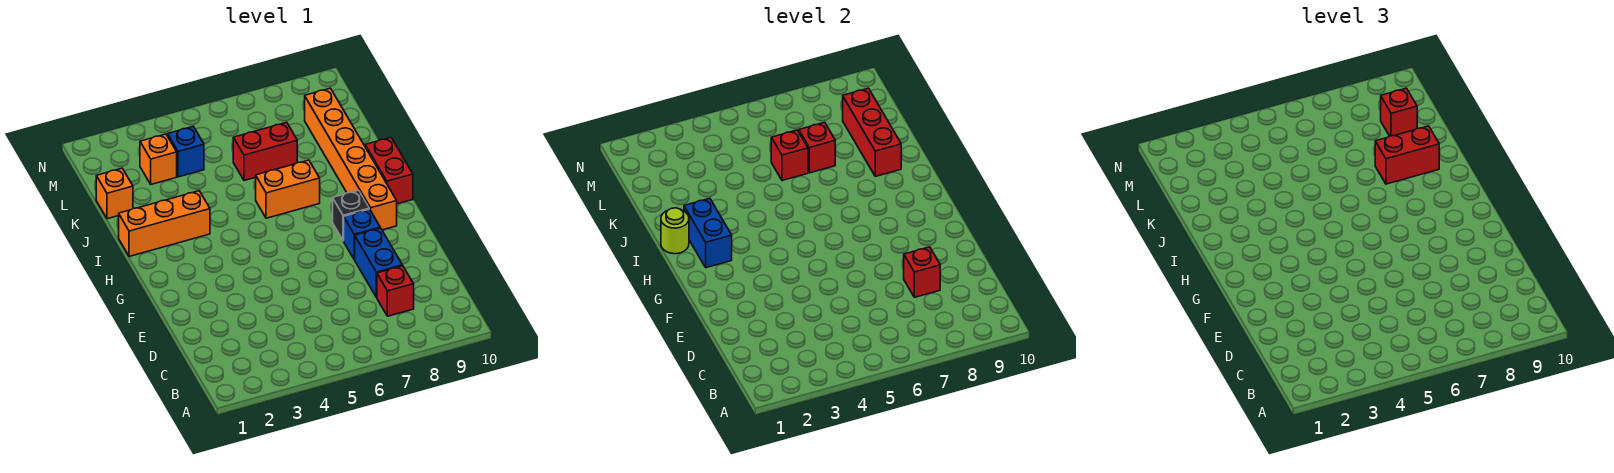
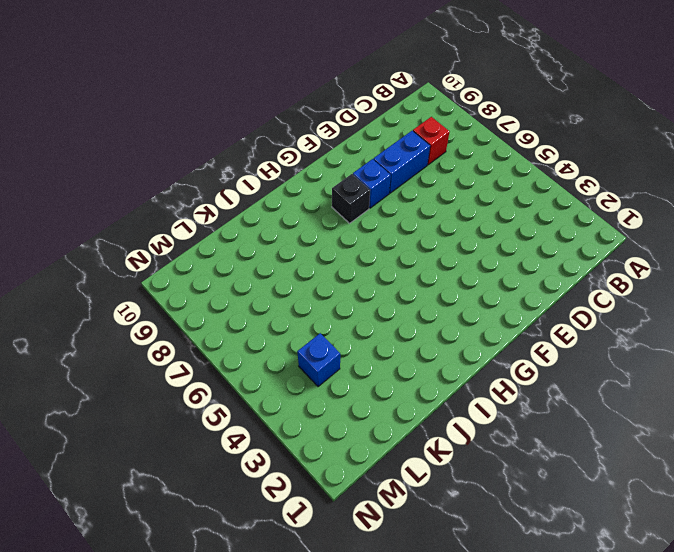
none -> orange brick G9:L9 level 1
none -> red brick H10:I10 level 1
none -> orange brick I1:I3 level 1

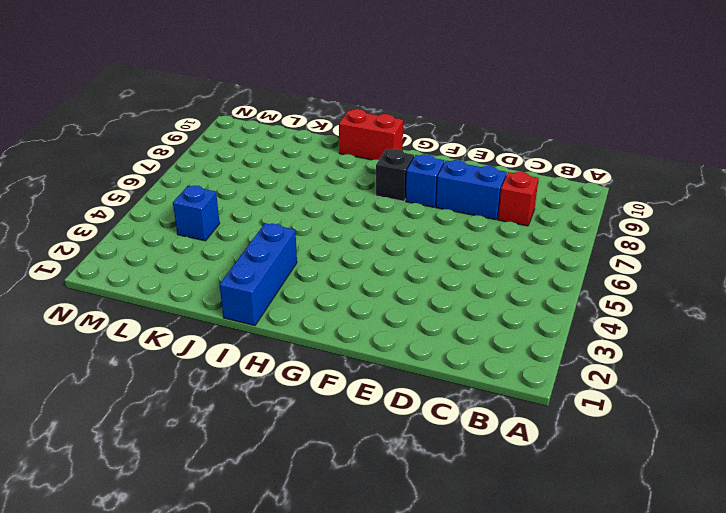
blue brick I1:I3 level 1 -> orange brick I1:I3 level 1
none -> orange brick G9:L9 level 1
none -> orange brick I6:I7 level 1
none -> orange brick K1 level 1

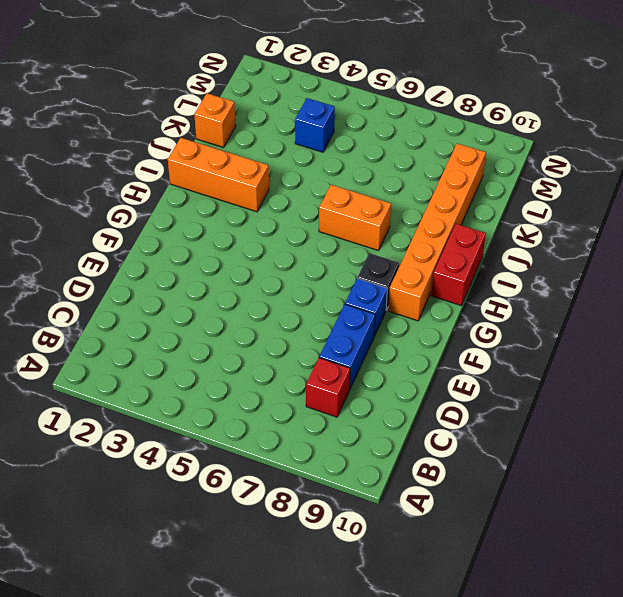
none -> red brick K6:K7 level 1
none -> orange brick L3 level 1
none -> red brick D8 level 2

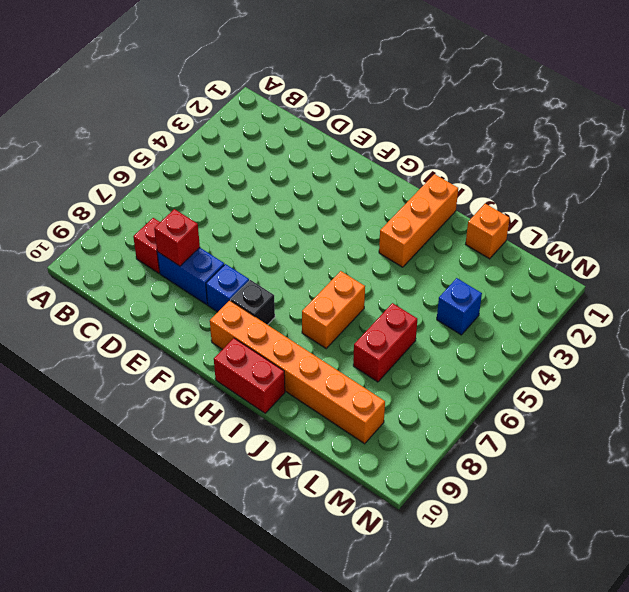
none -> orange brick L3 level 1
none -> blue brick H2:I2 level 2
none -> lime round brick I1 level 2

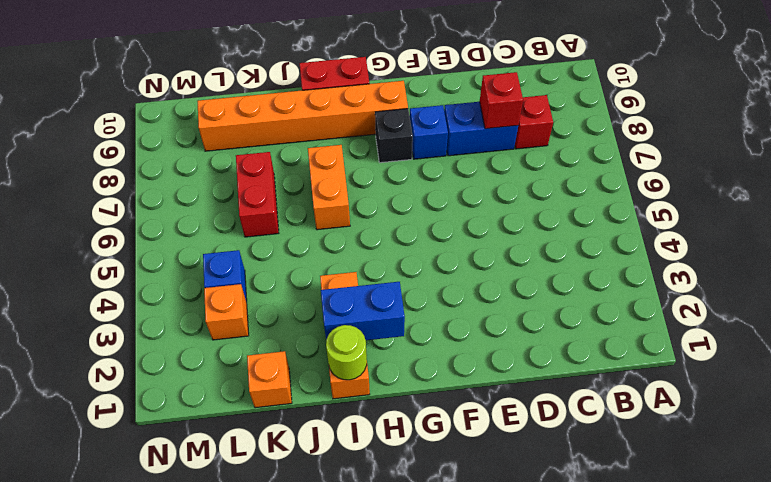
none -> red brick J9:L9 level 2
none -> red brick K6 level 2
none -> red brick K7 level 2

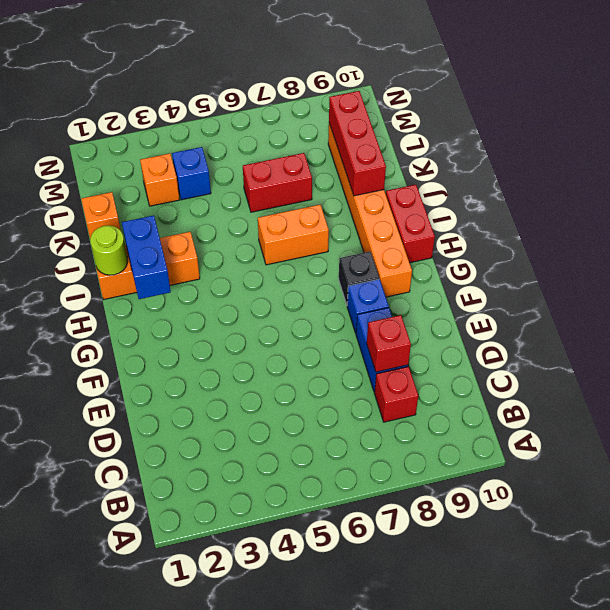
none -> red brick K6 level 2
none -> red brick K7 level 2
none -> red brick J8:J9 level 3

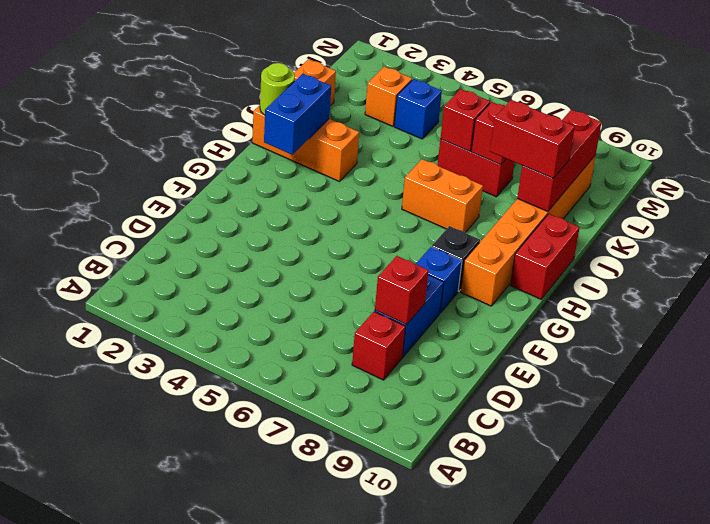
none -> red brick L9 level 3

